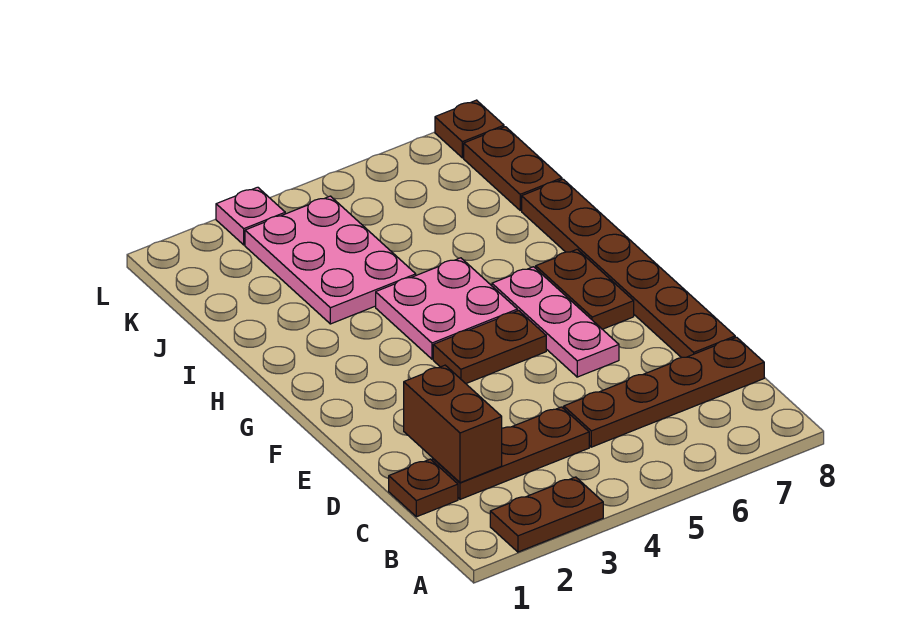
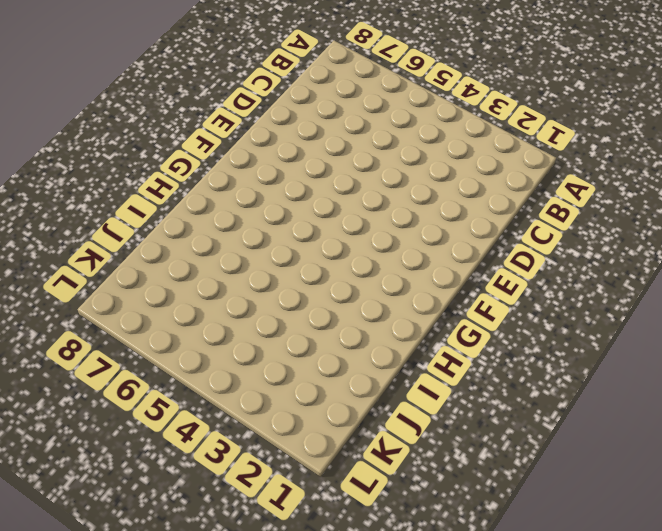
none -> brown plate A2:A3 level 1
none -> brown plate C1 level 1
none -> brown plate C2:C4 level 1

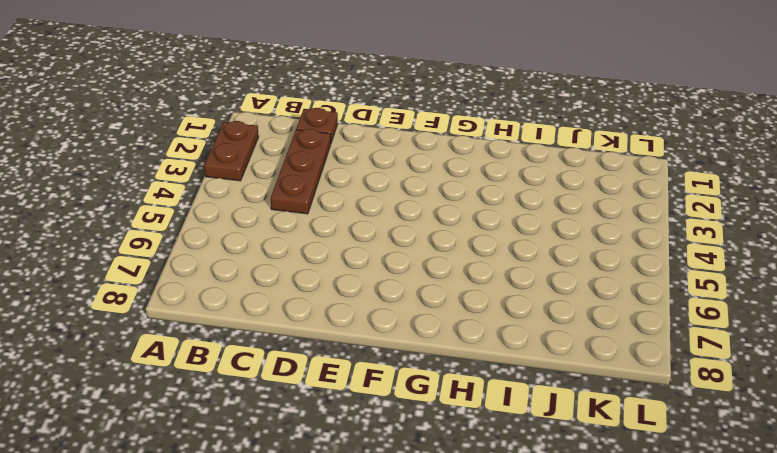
none -> brown plate C5:C8 level 1
none -> brown plate D8:I8 level 1
none -> pink plate E6:G6 level 1

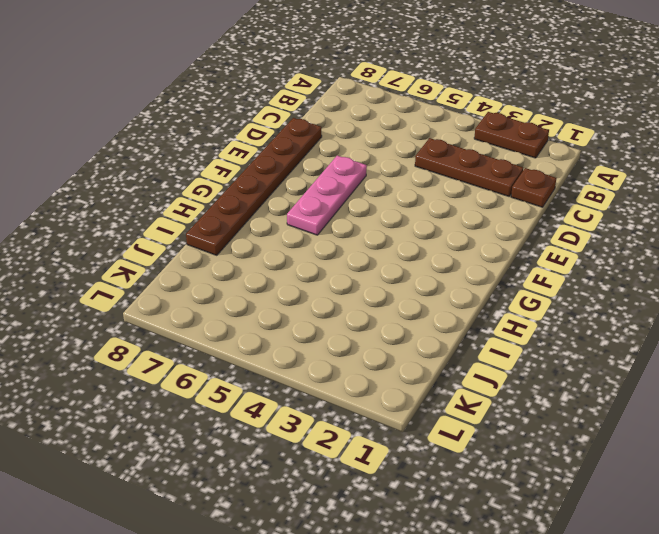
none -> brown plate C5:C8 level 1
none -> brown plate F4:F5 level 1
none -> brown plate F7:G7 level 1

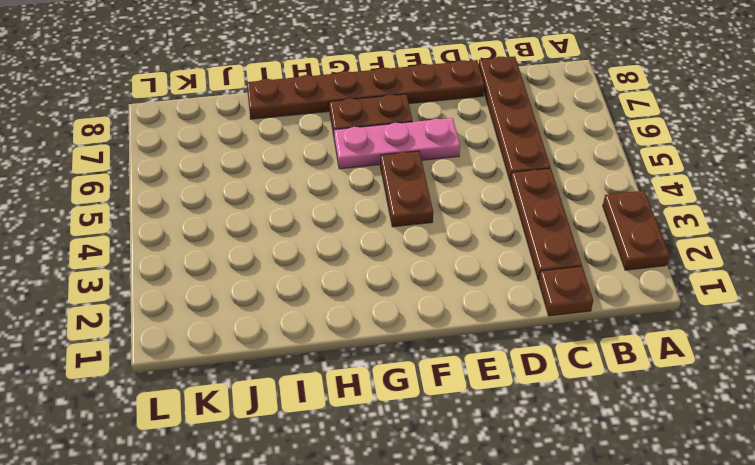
none -> pink plate G4:H5 level 1
none -> pink plate I3:K4 level 1
none -> brown plate J8:K8 level 1

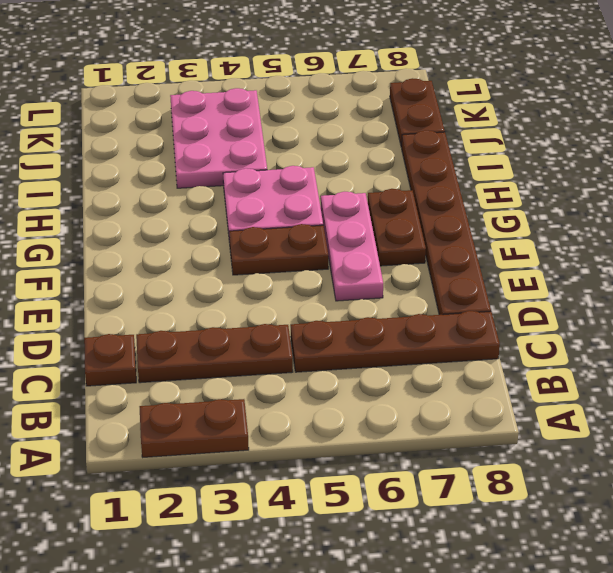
none -> pink plate L3 level 1
none -> brown plate L8 level 1
none -> brown brick C2:D2 level 2

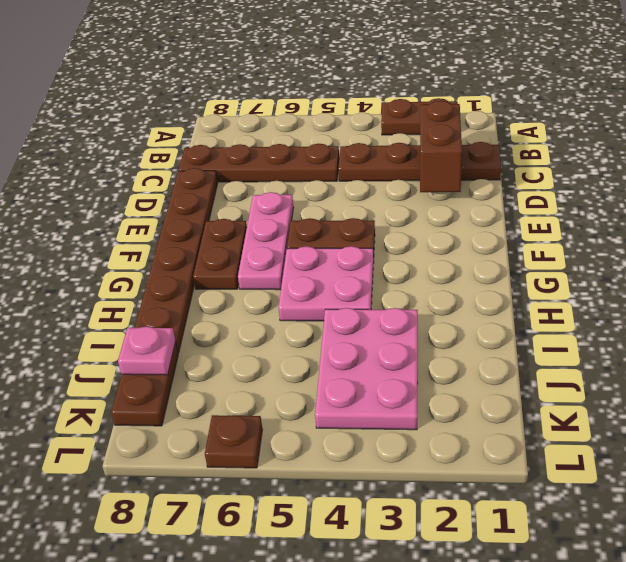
pink plate J8 level 2 -> pink plate L3 level 1
brown plate L6 level 1 -> brown plate L8 level 1

